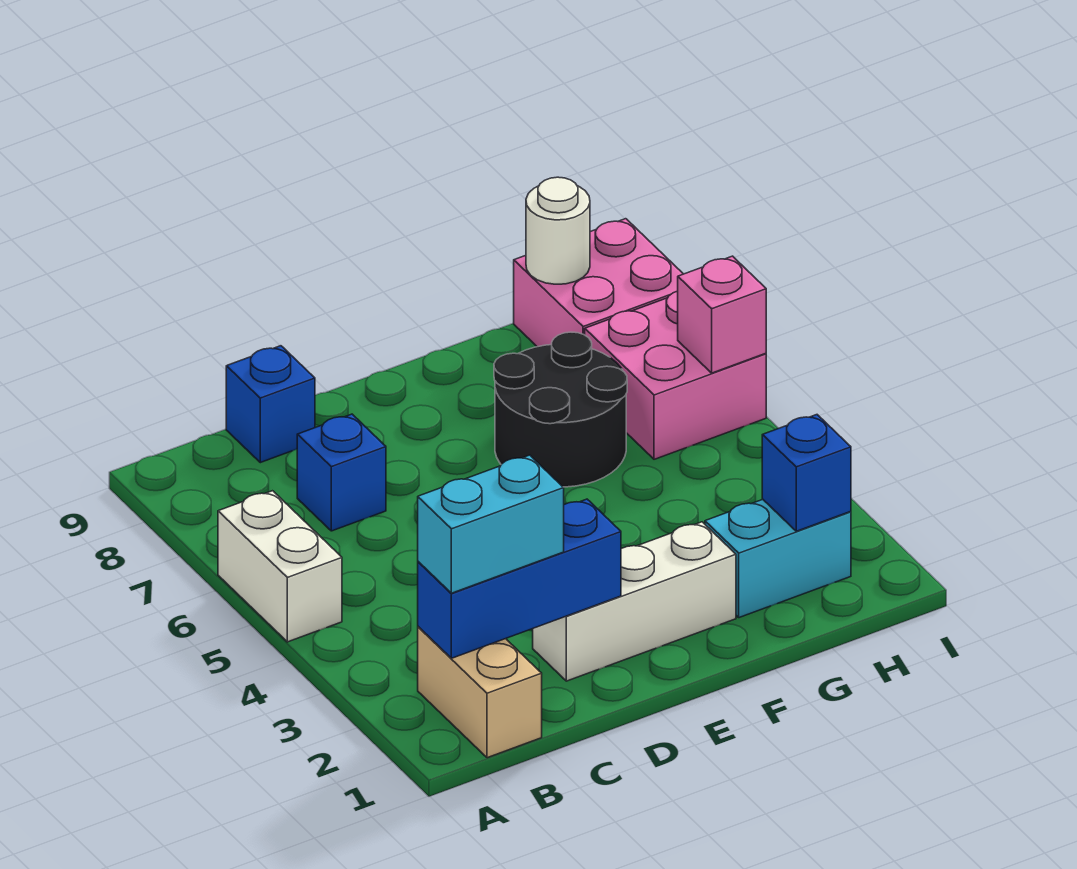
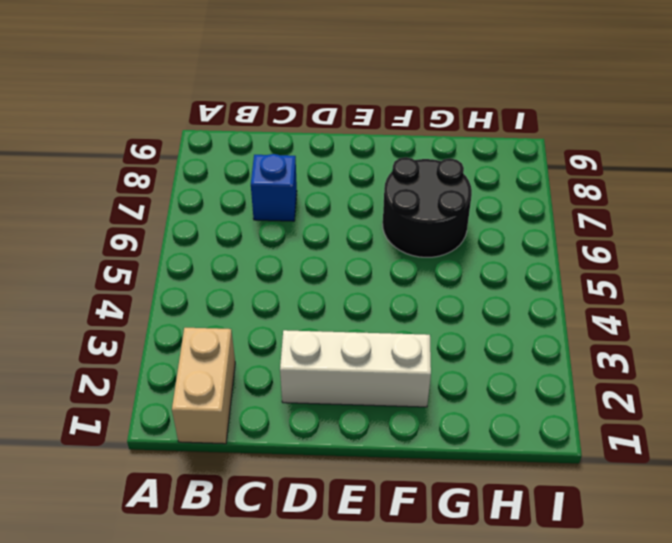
none -> white brick A5:A6 level 1
none -> blue brick C9 level 1
none -> cyan brick G2:H2 level 1

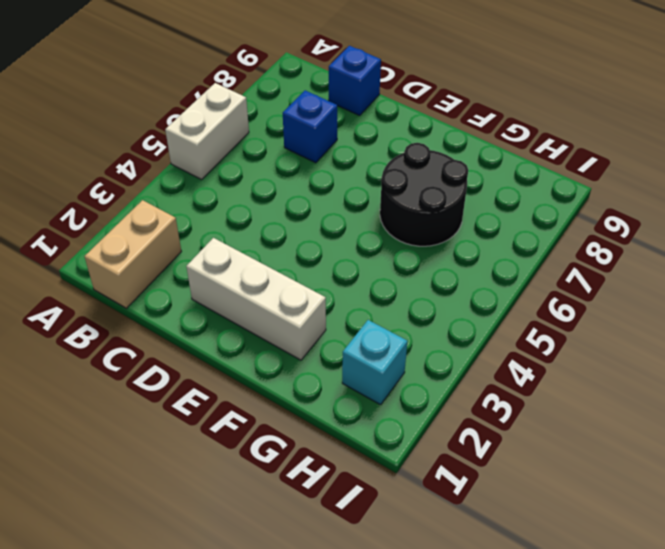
cyan brick H2 level 1 -> cyan brick G2:H2 level 1
none -> pink brick H6:I7 level 1
none -> pink brick H8:I9 level 1
none -> blue brick B2:D2 level 2

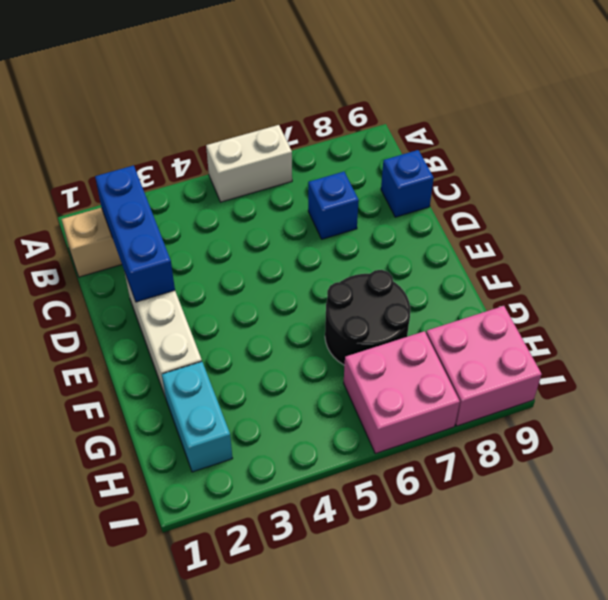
none -> blue brick H2 level 2
none -> white round brick H9 level 2
none -> pink brick I6 level 2

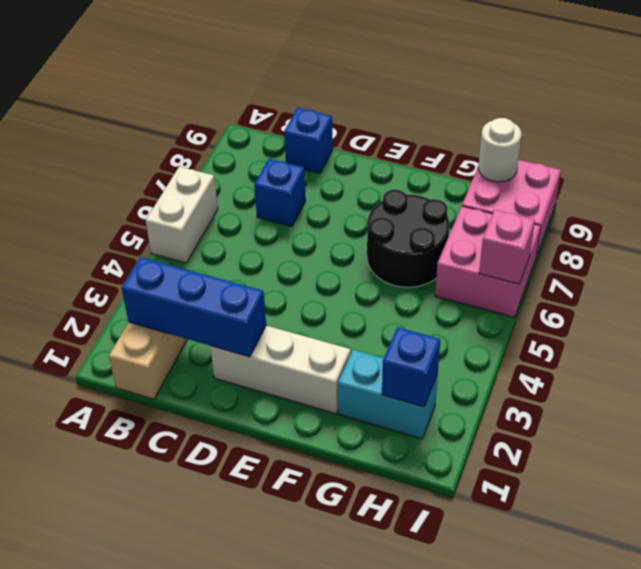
none -> cyan brick B2:C2 level 3

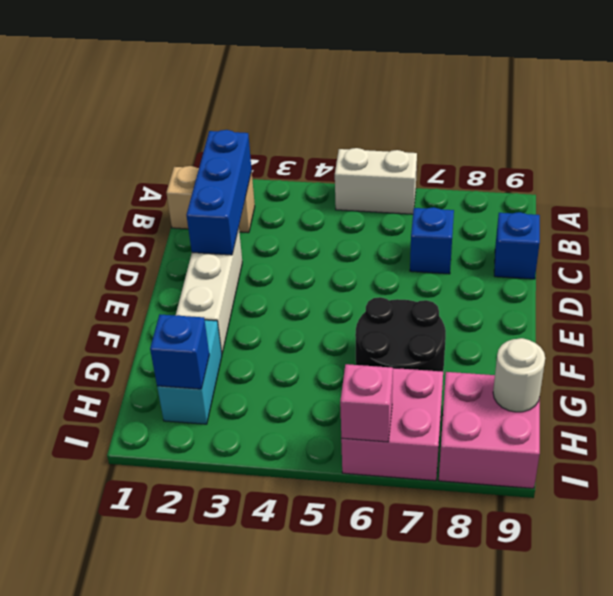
none -> cyan brick B2:C2 level 3

